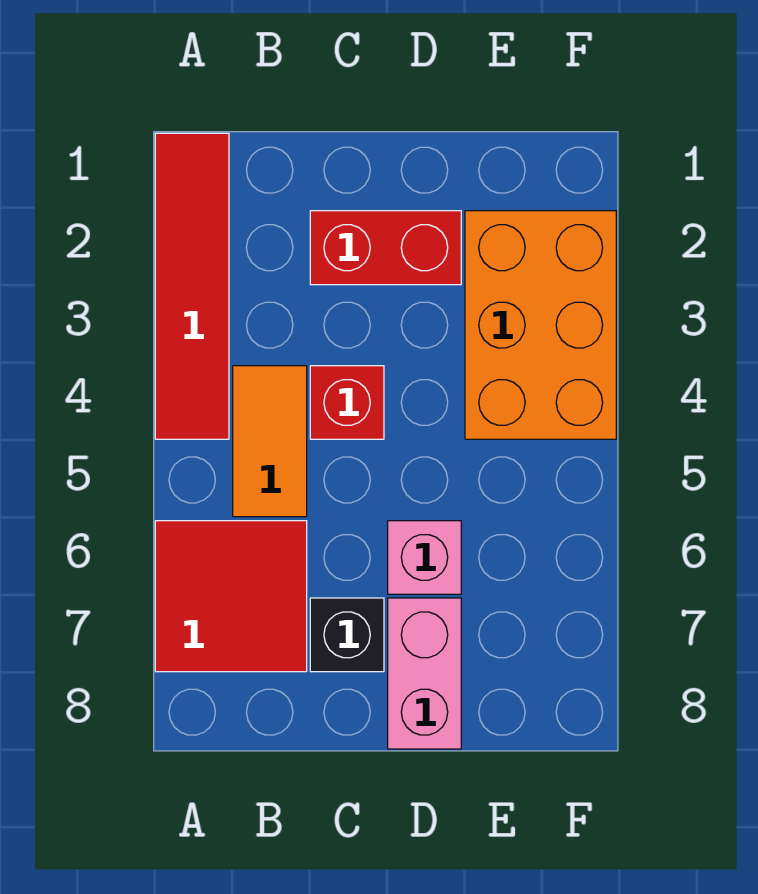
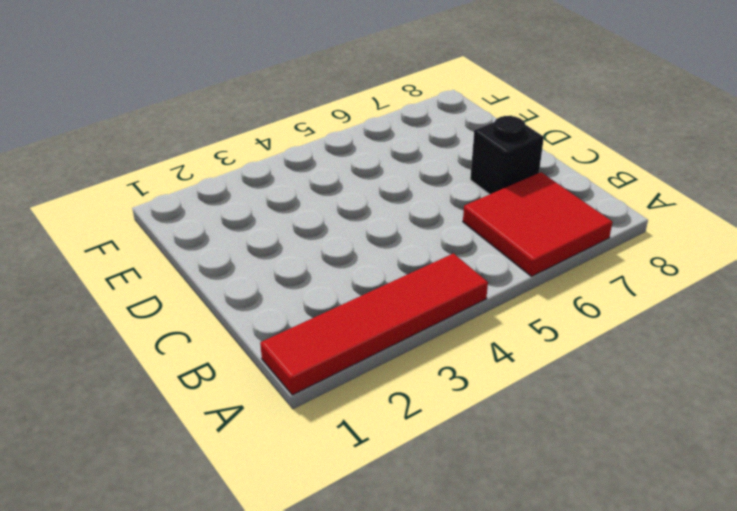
none -> orange tile B4:B5 level 1
none -> red brick C2:D2 level 1

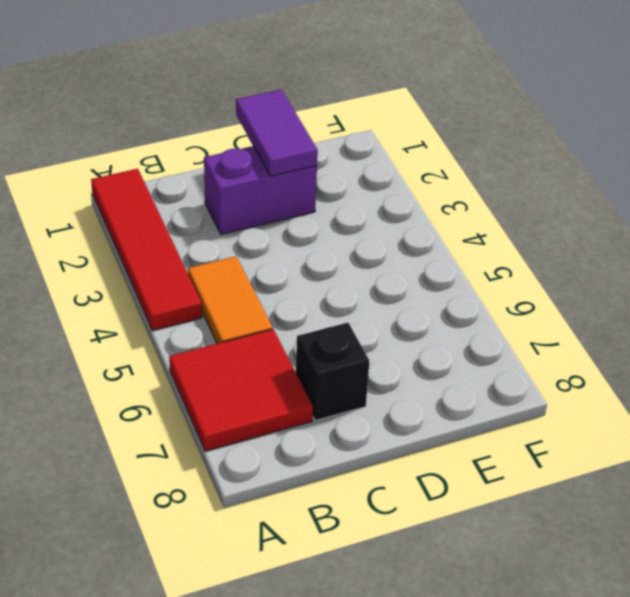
purple brick C2:D2 level 1 -> red brick C2:D2 level 1
purple tile D1:D2 level 2 -> none
none -> red brick C4 level 1
none -> pink brick D6 level 1

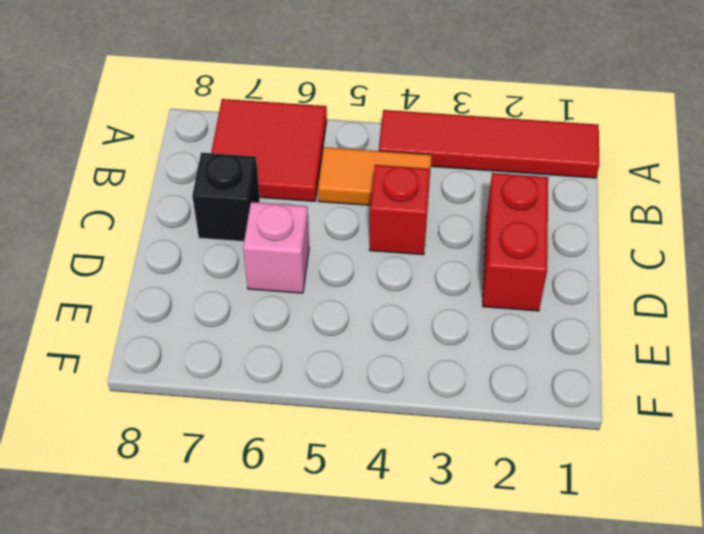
none -> pink brick D7:D8 level 1
none -> orange brick E2:F4 level 1

